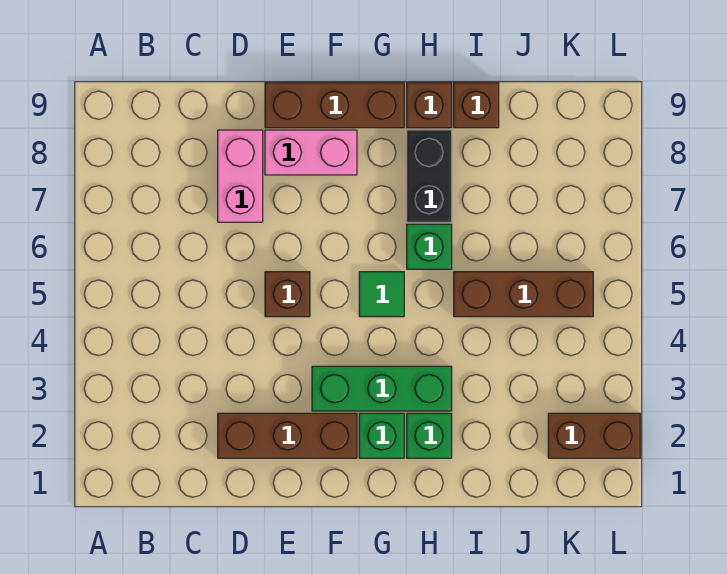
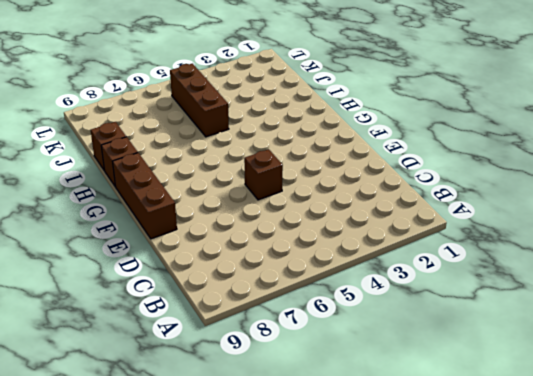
none -> brown brick D2:F2 level 1
none -> pink brick D7:D8 level 1
none -> pink brick E8:F8 level 1

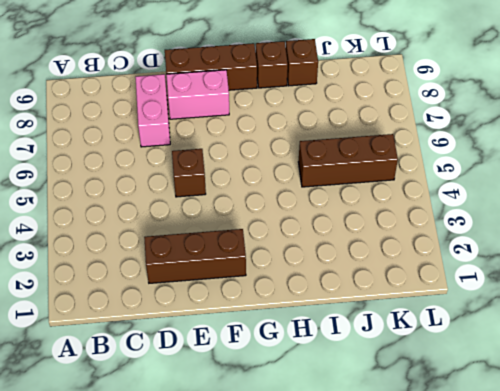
none -> green brick F3:H3 level 1
none -> green brick G2 level 1
none -> green tile G5 level 1

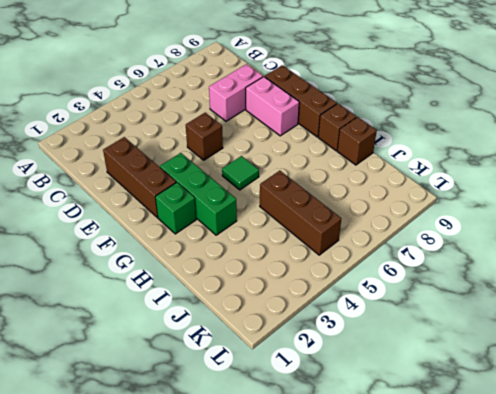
none -> green brick H2 level 1
none -> green brick H6 level 1
none -> black brick H7:H8 level 1

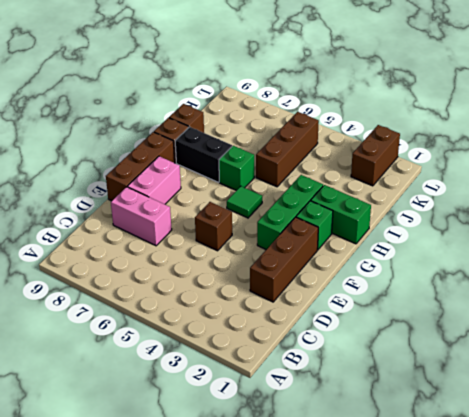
green brick H1:H2 level 1 -> green brick H2 level 1

